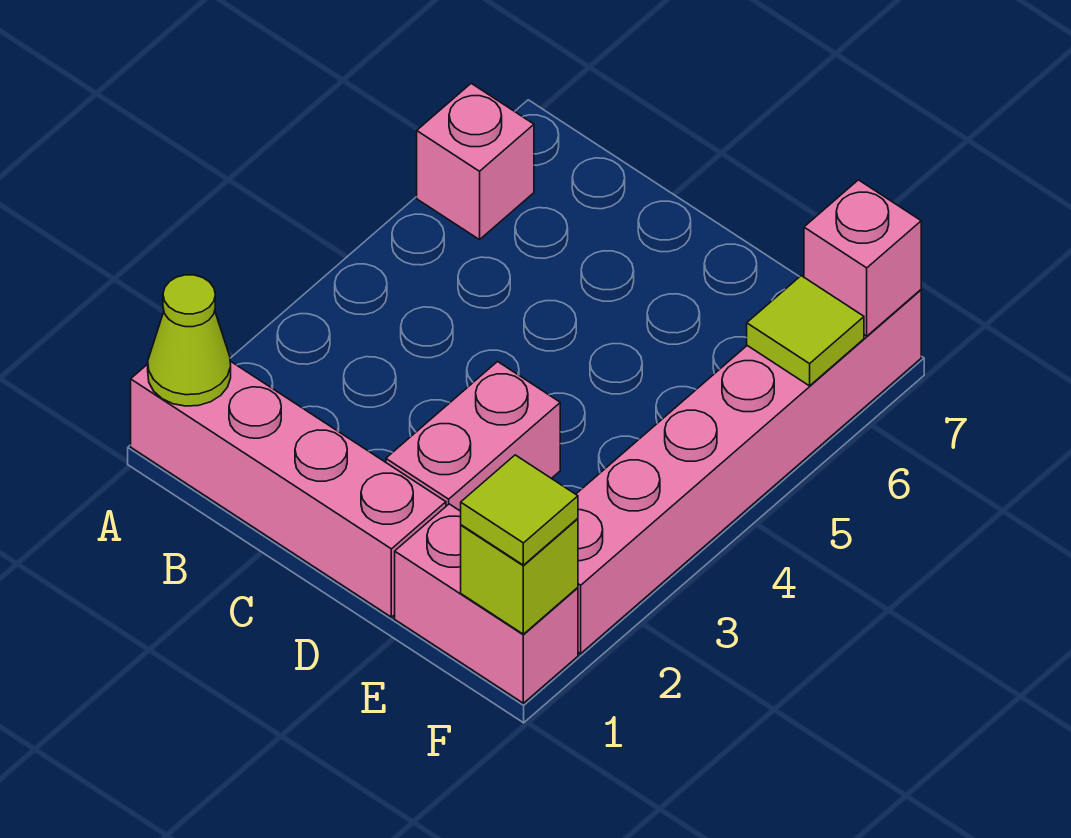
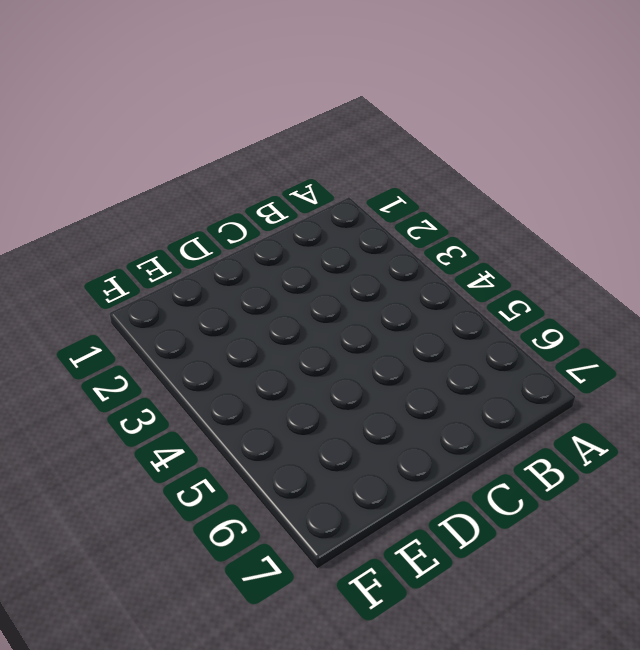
none -> pink brick A1:D1 level 1
none -> pink brick A6 level 1

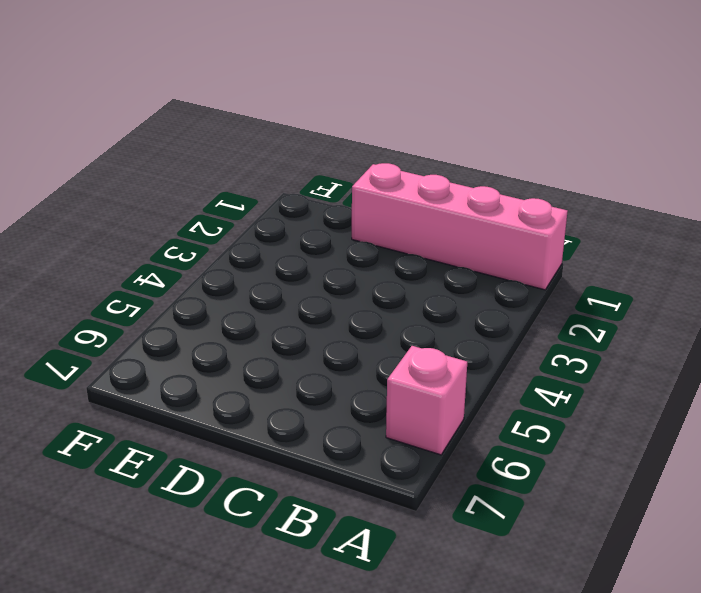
none -> pink brick D2:D3 level 1
none -> pink brick E1:F1 level 1

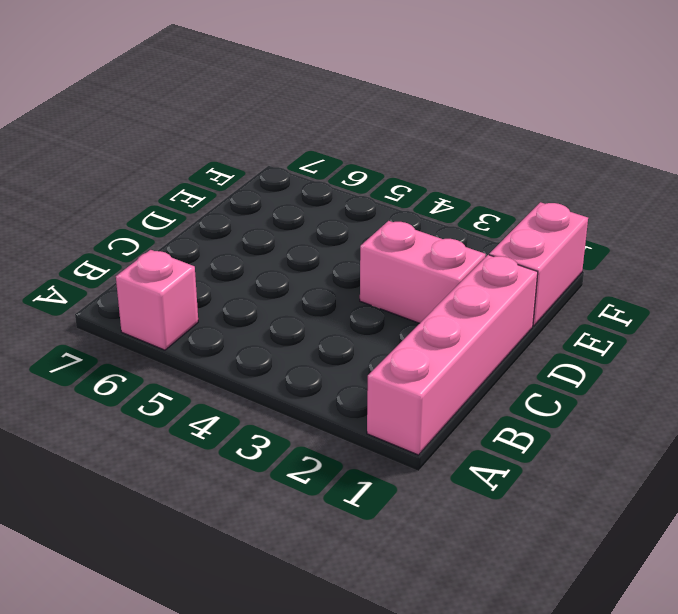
none -> pink brick F2:F7 level 1
none -> lime cone A1 level 2

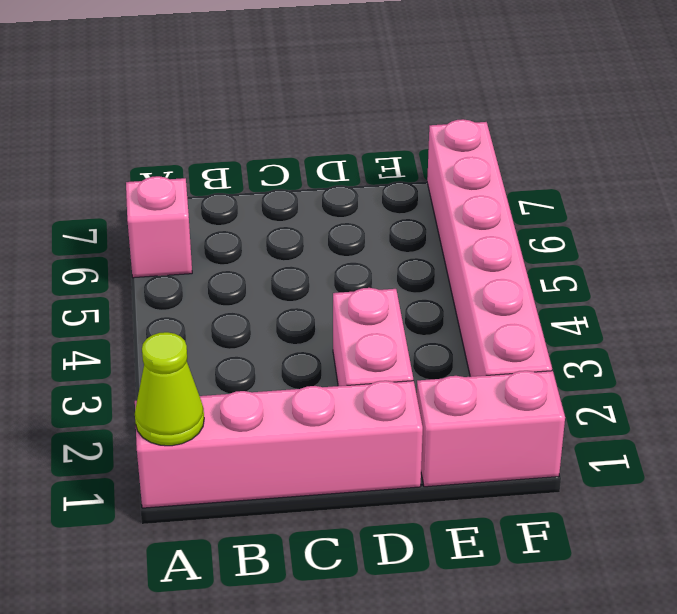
none -> lime brick F1 level 2
none -> lime tile F6 level 2

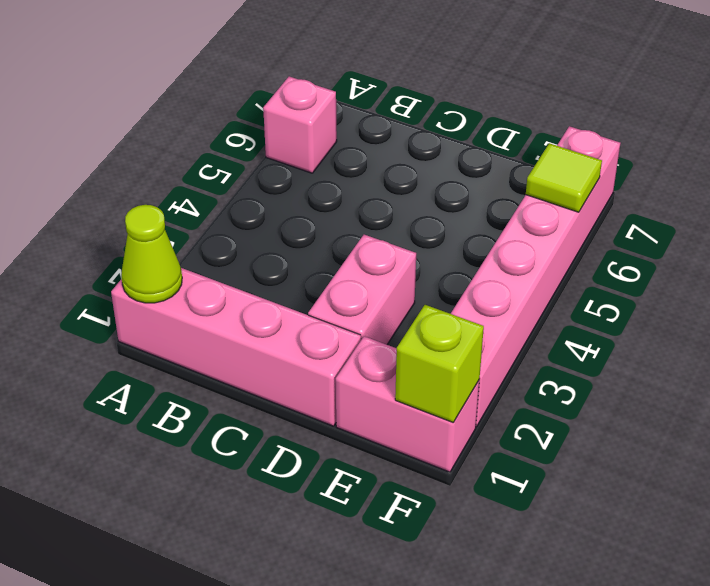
none -> pink brick F7 level 2
none -> lime tile F1 level 3

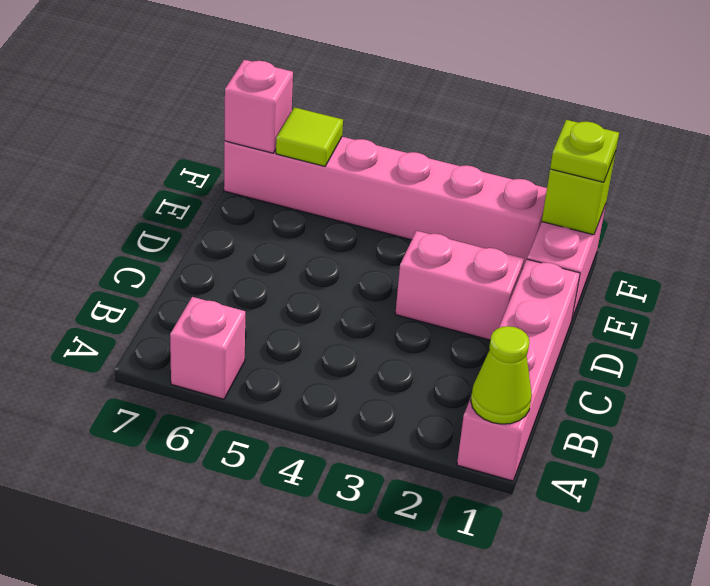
lime plate F1 level 3 -> lime tile F1 level 3

